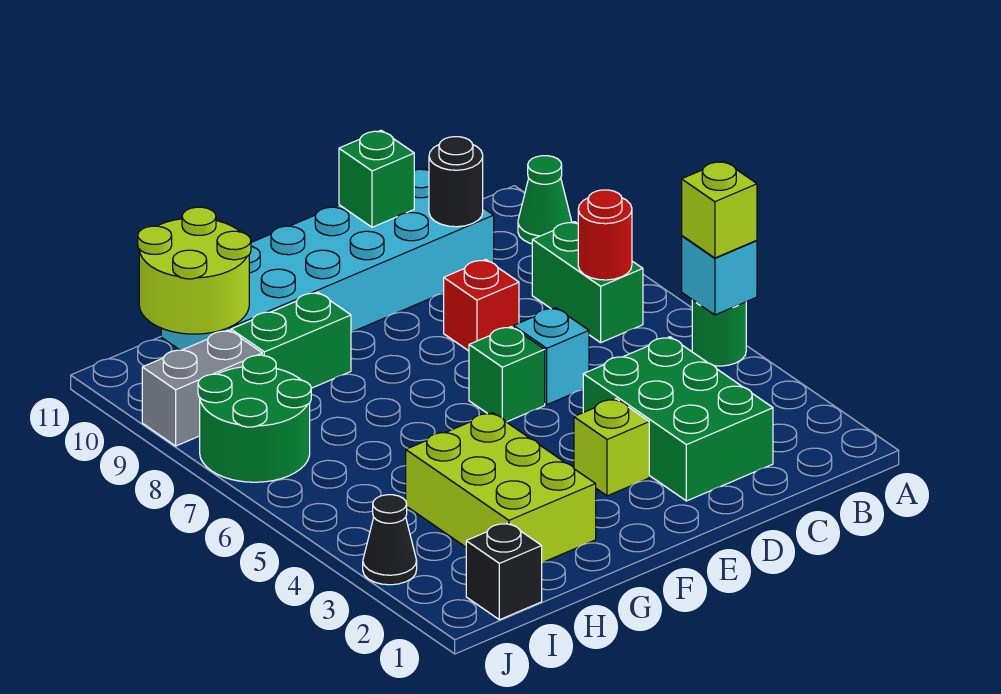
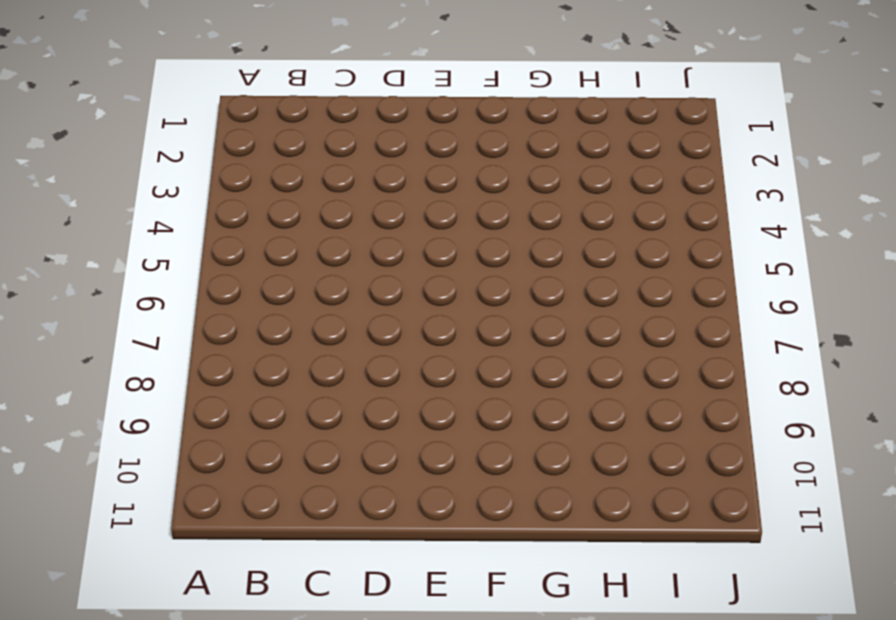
none -> green round brick A5 level 1
none -> green cone A10 level 1
none -> green brick B7:B8 level 1

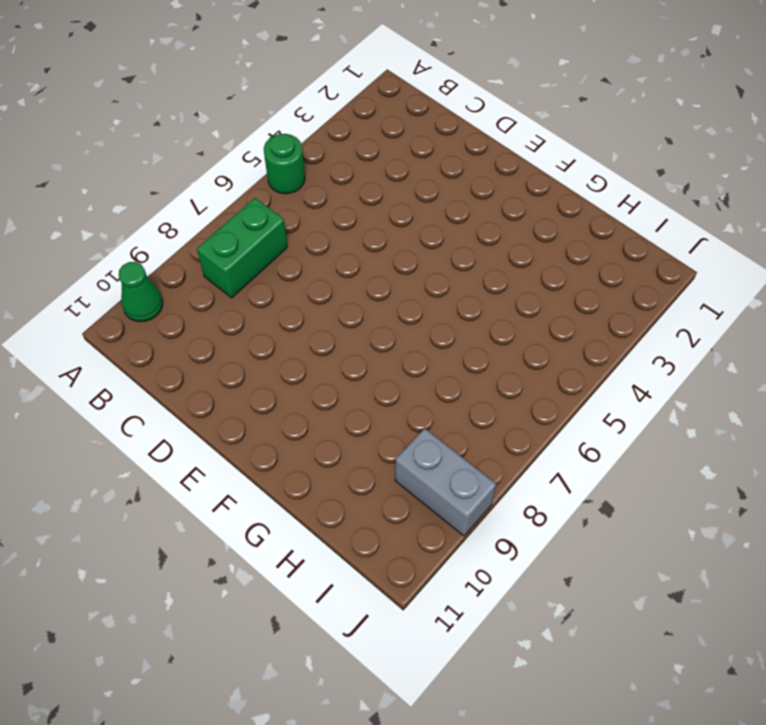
none -> green brick C2:D4 level 1
none -> cyan brick C10:H11 level 1
none -> cyan brick D6 level 1

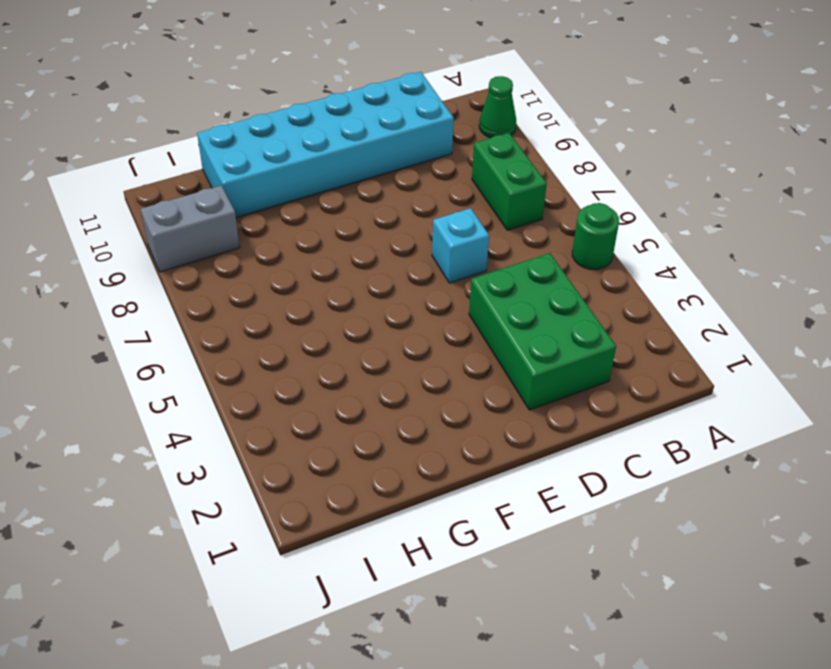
none -> red brick D8 level 1
none -> lime brick E3 level 1
none -> green brick E6 level 1

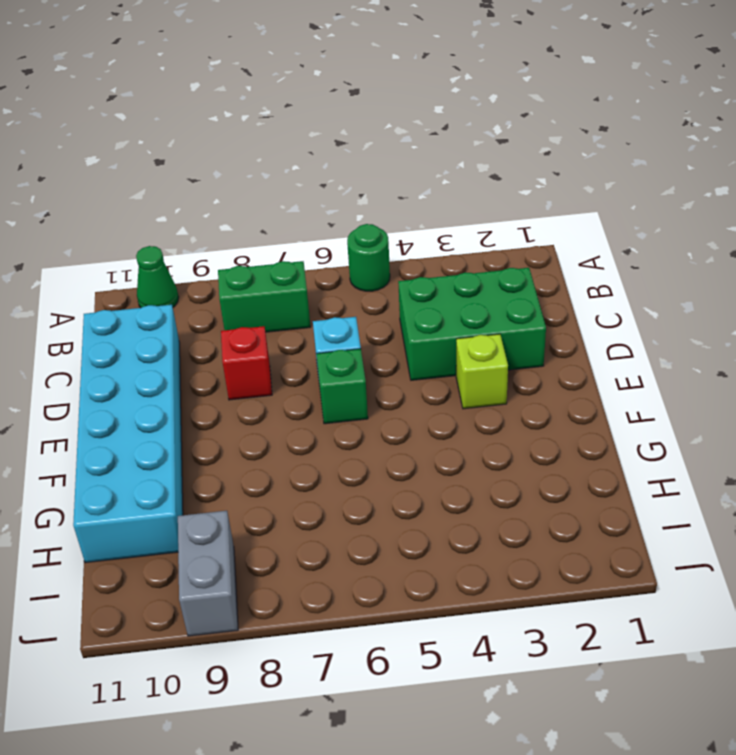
none -> lime brick G2:H4 level 1
none -> green brick G9:H9 level 1
none -> black brick I1 level 1

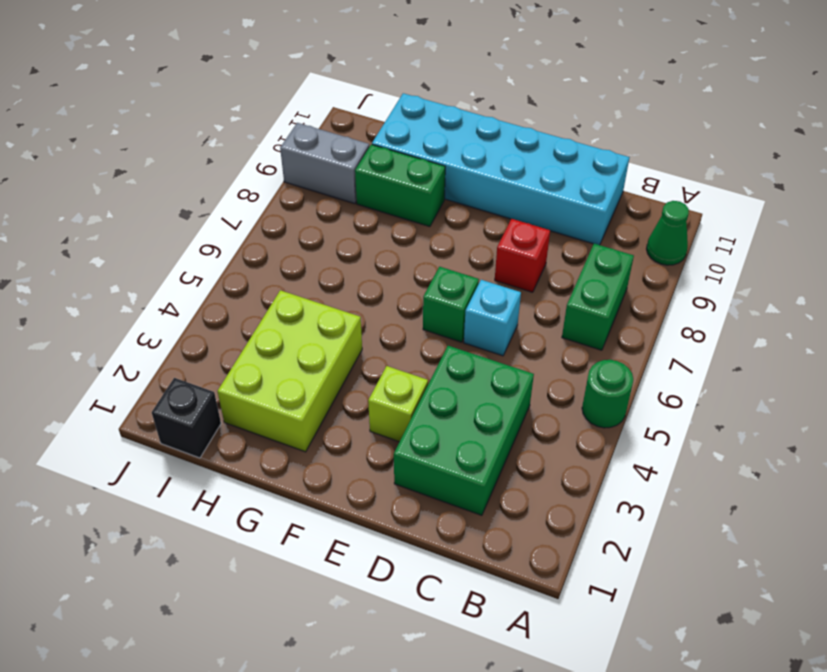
none -> green round brick I7:J8 level 1
none -> black cone J3 level 1
none -> cyan brick A5 level 2

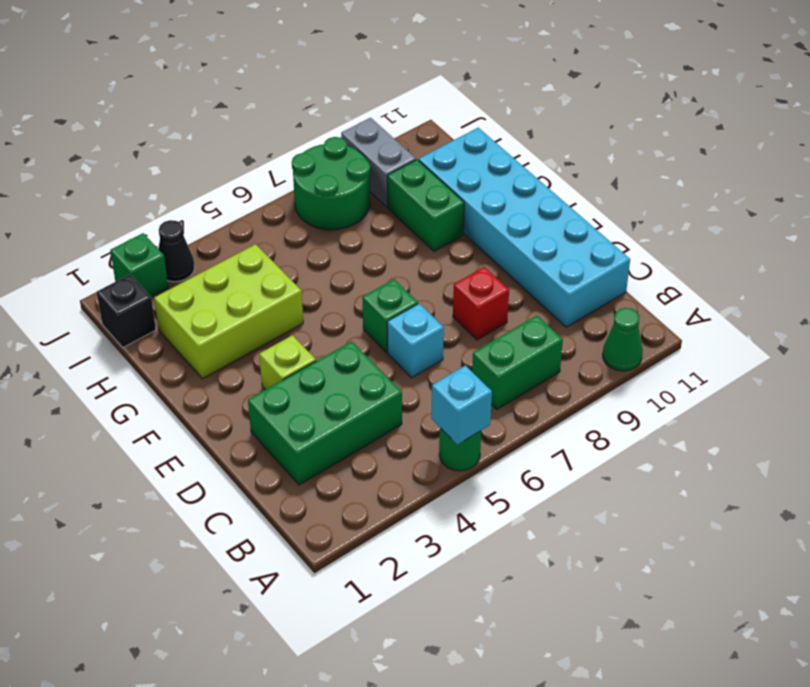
green brick J2 level 1 -> green brick D11 level 2
none -> red round brick B7 level 2
none -> black round brick C10 level 2
none -> lime round brick H10:I11 level 2

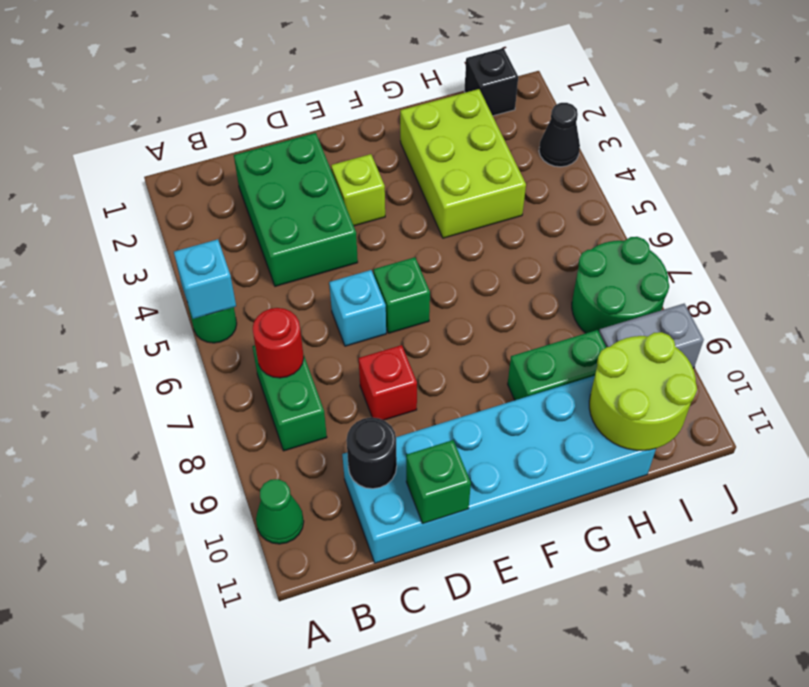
none -> lime brick A5 level 3

